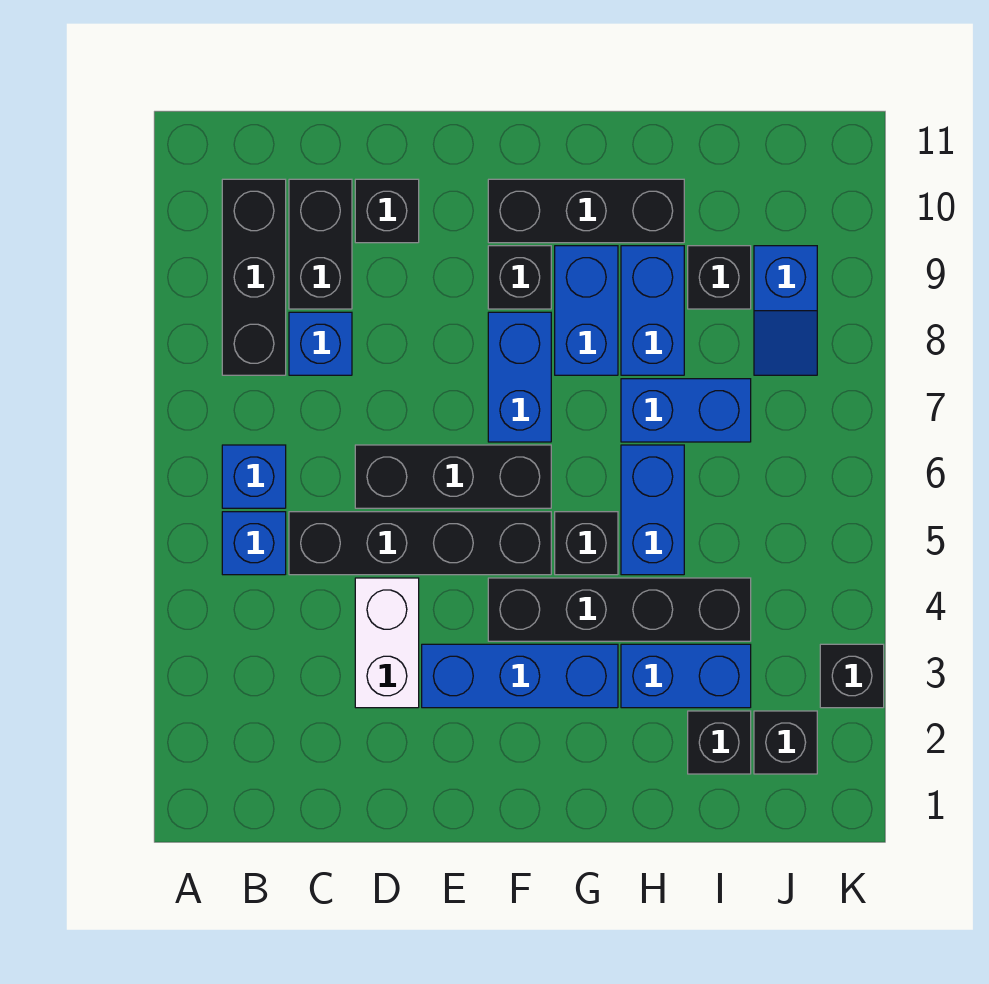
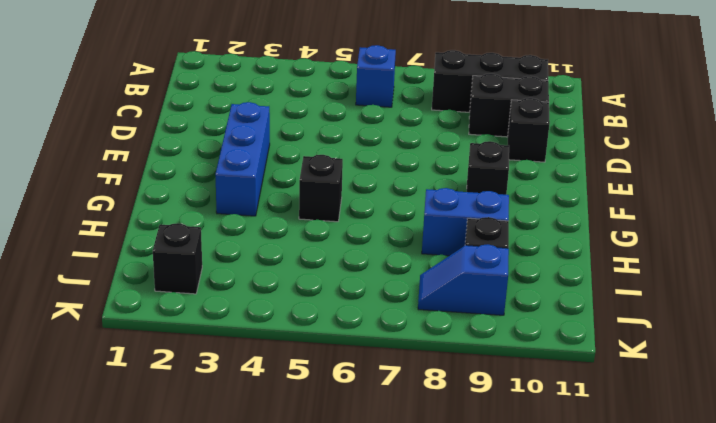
none -> blue brick B5 level 1
none -> black brick C5:F5 level 1
none -> blue brick C8 level 1

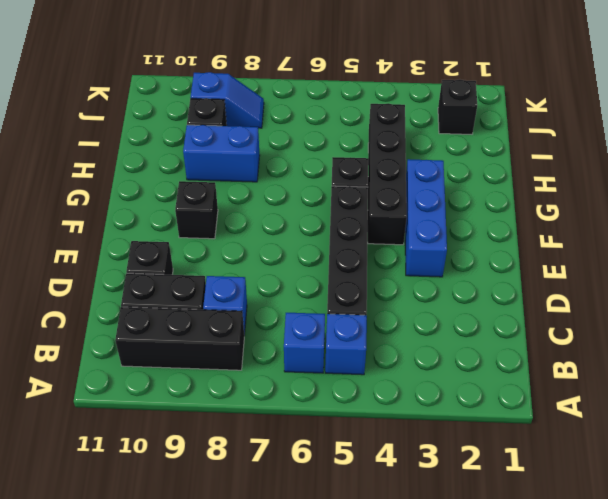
none -> white brick D3:D4 level 1
none -> black brick D6:F6 level 1
none -> blue brick F7:F8 level 1

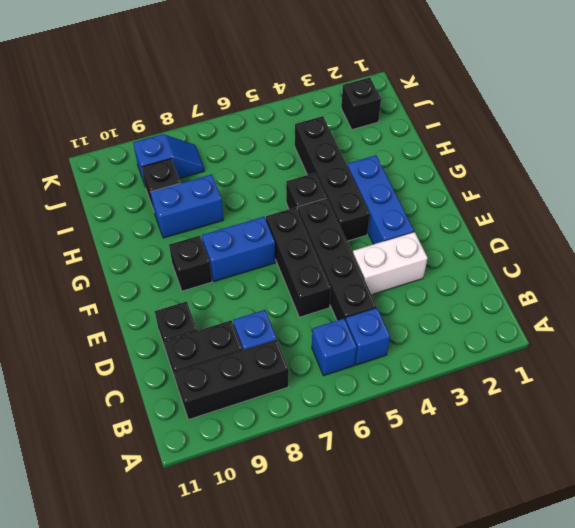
none -> black brick F10:H10 level 1
none -> blue brick G8:G9 level 1
none -> blue brick H3:I3 level 1

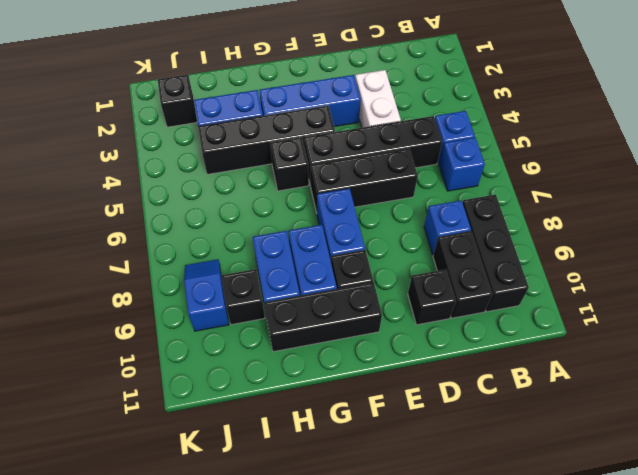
none -> blue brick H5:H6 level 1
none -> blue brick H7:I7 level 1
none -> black brick I2 level 1

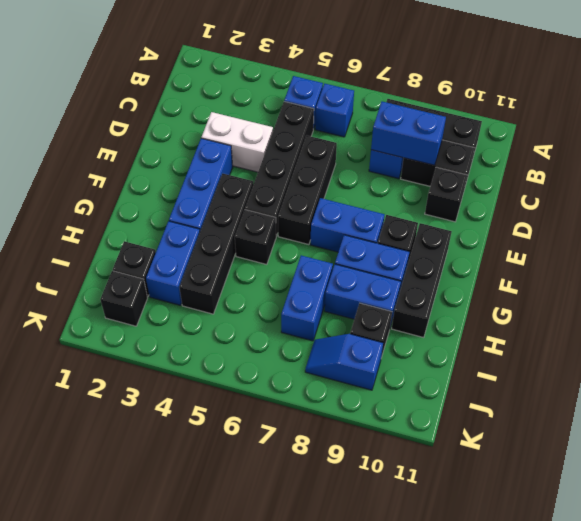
blue brick C8:C9 level 2 -> blue brick H5:H6 level 1
none -> black brick K3 level 1

